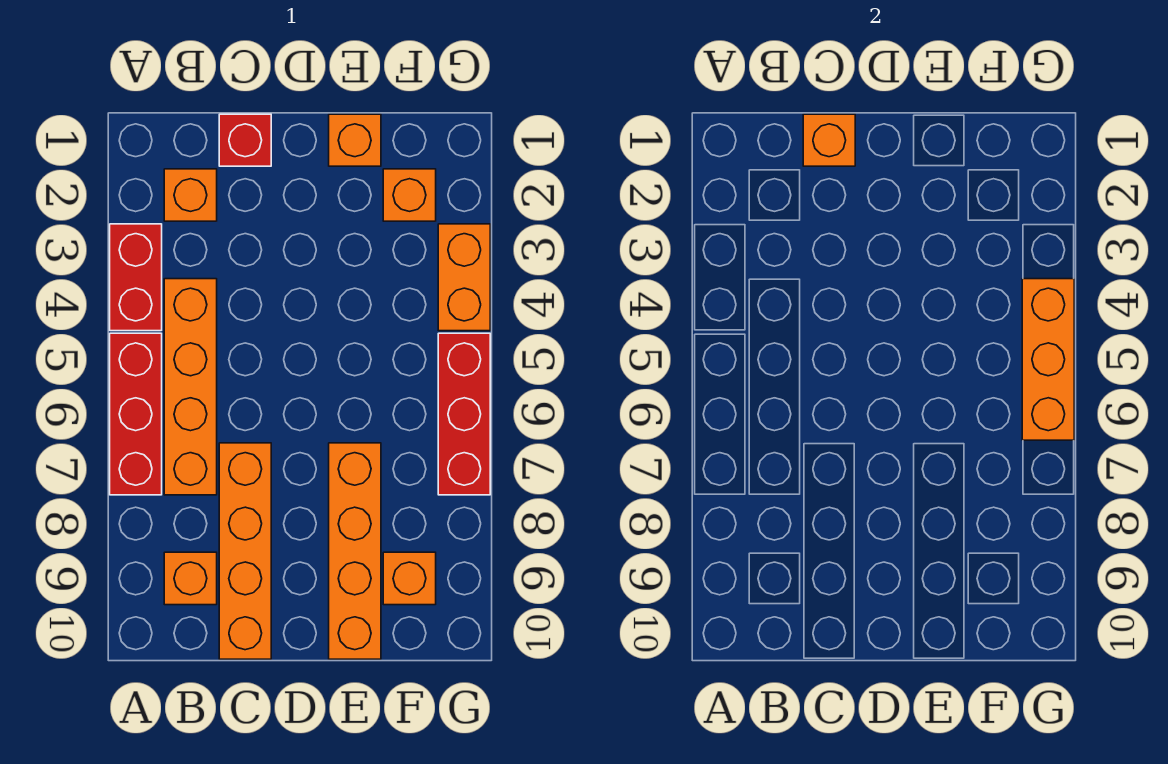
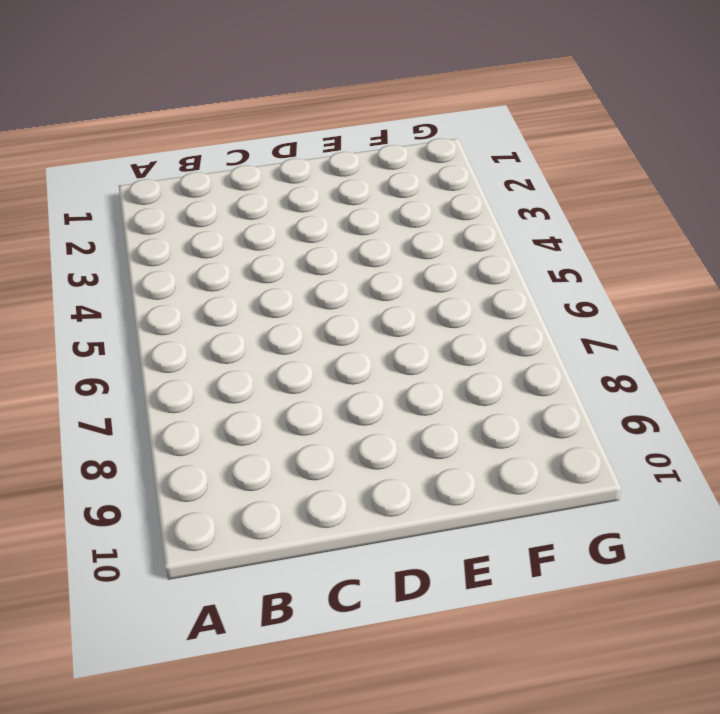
none -> red brick A3:A4 level 1
none -> red brick A5:A7 level 1
none -> orange brick B2 level 1

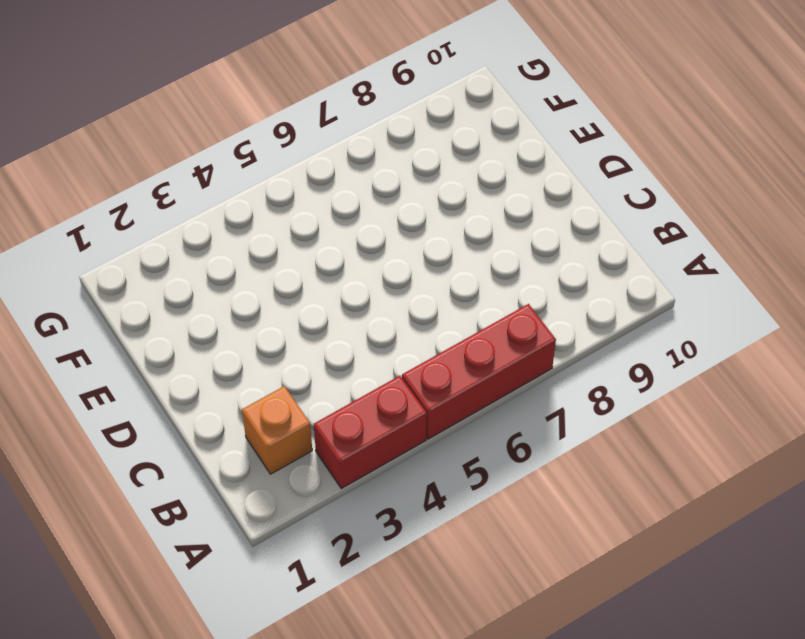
none -> orange brick B4:B7 level 1
none -> orange brick B9 level 1
none -> red brick C1 level 1

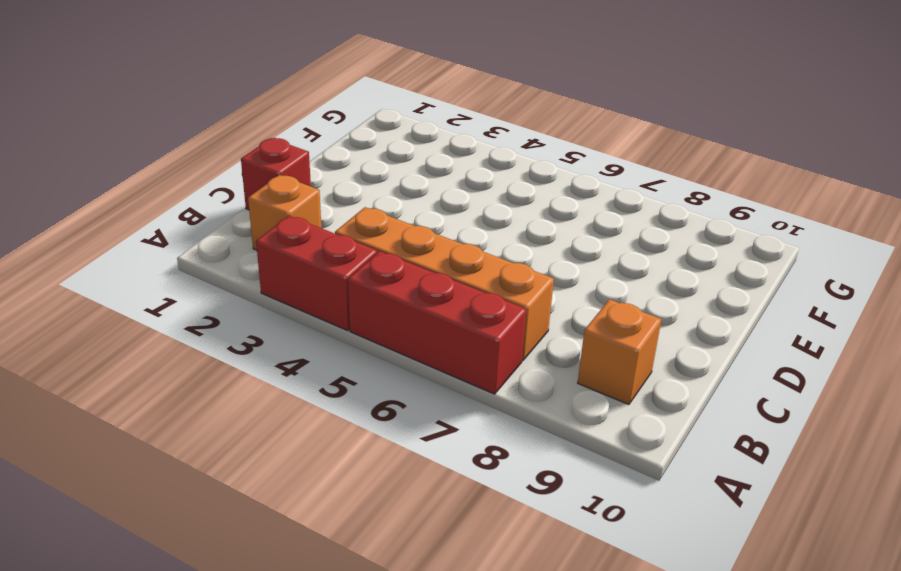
none -> orange brick C7:C10 level 1
none -> orange brick E1 level 1
none -> orange brick E7:E10 level 1

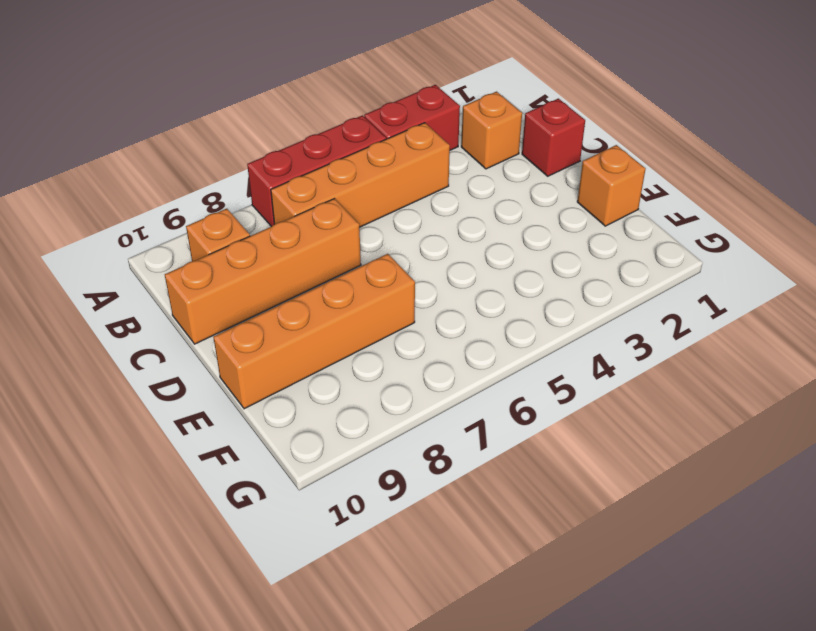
none -> orange brick F2 level 1
none -> orange brick F9 level 1
none -> orange brick G3:G4 level 1

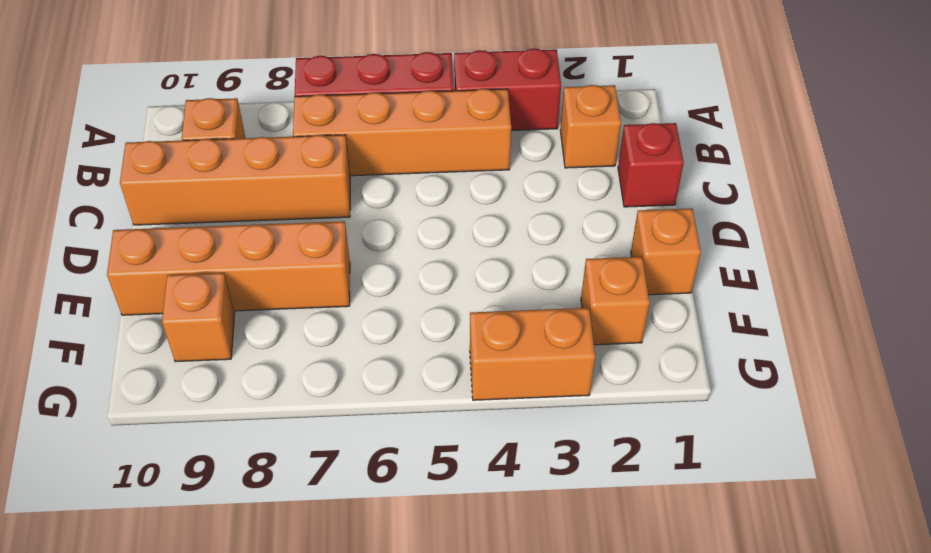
none -> red brick G5:G7 level 1
none -> orange brick C1 level 2
none -> orange brick G4:G6 level 2

